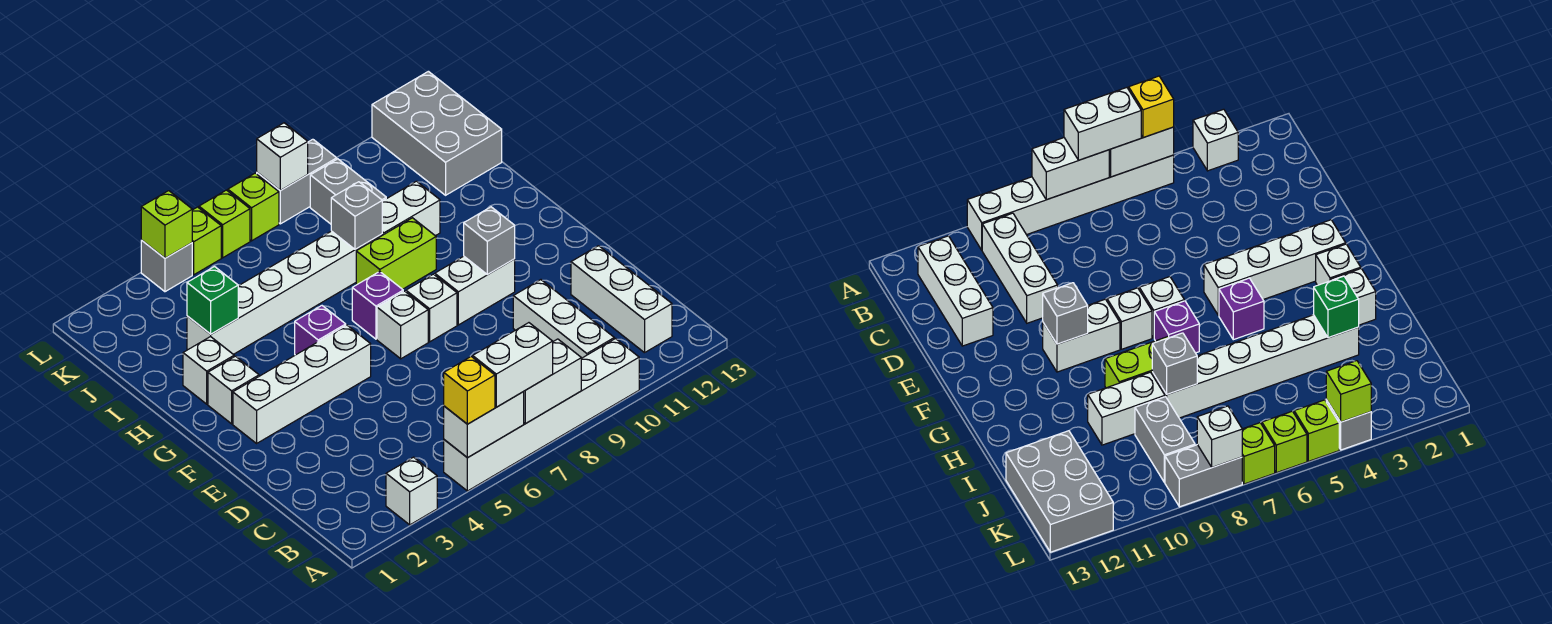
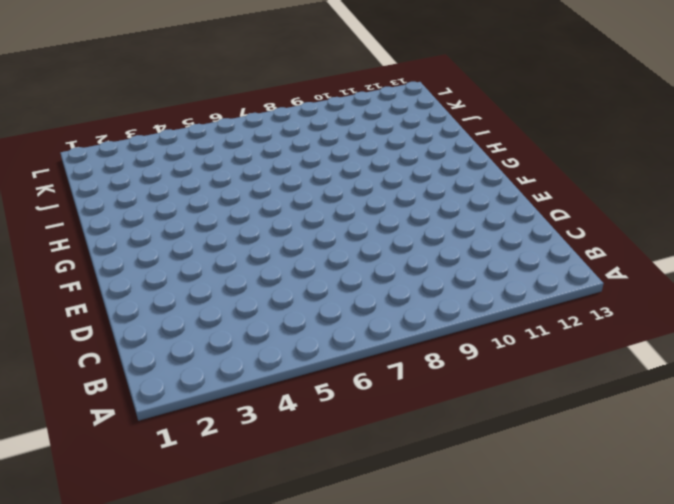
none -> white brick A3 level 1
none -> white brick A5:A10 level 1
none -> white brick B10:D10 level 1
none -> white brick B12:D12 level 1

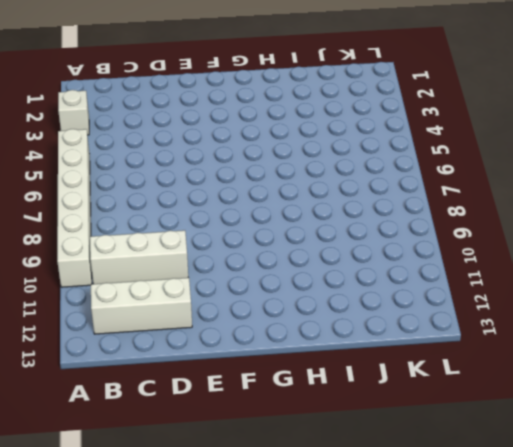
none -> white brick F2:F5 level 1
none -> white brick F7 level 1
none -> white brick F8 level 1
none -> white brick F9:F10 level 1

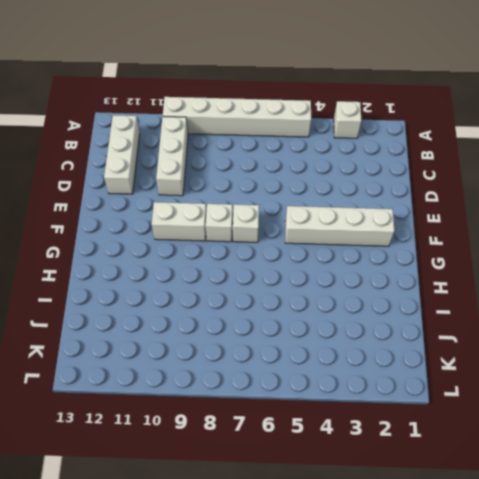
none -> white brick G2 level 1
none -> purple brick G5 level 1
none -> purple brick G7 level 1
none -> white brick H2 level 1

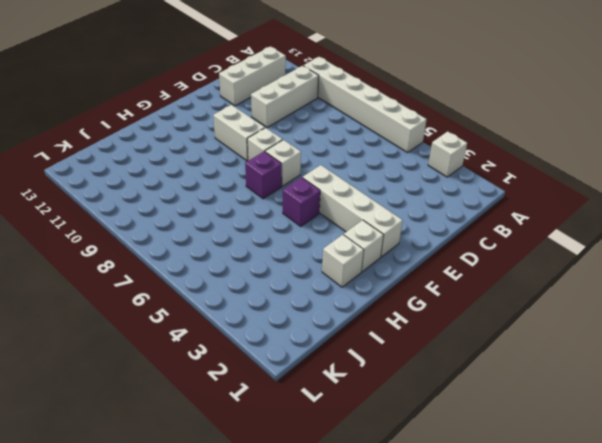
none -> lime brick H8:H9 level 1
none -> white brick I3:I8 level 1
none -> white brick I9:I10 level 1
none -> grey brick J9:K9 level 1

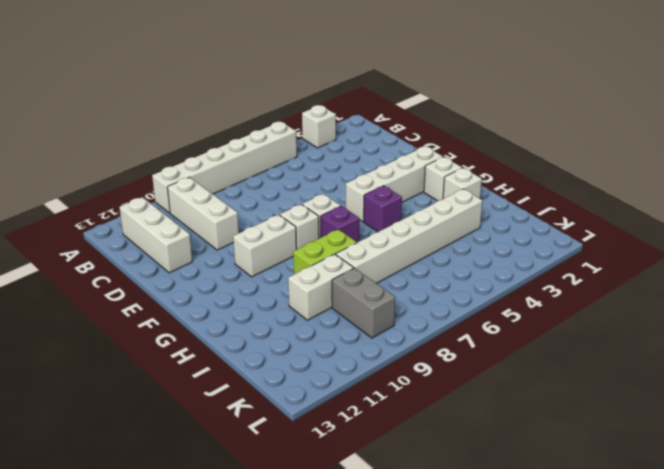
none -> grey brick J12:L13 level 1
none -> grey brick L4 level 1
none -> lime brick L5 level 1
none -> lime brick L6 level 1

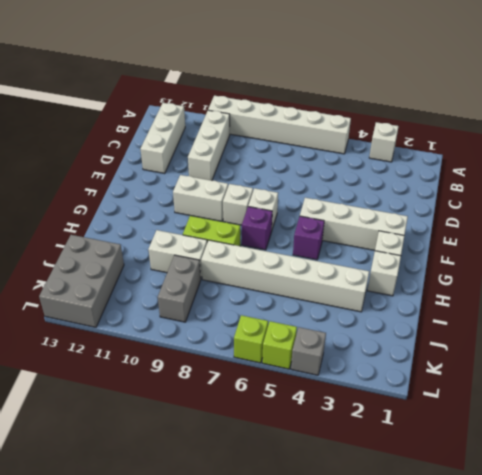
none -> lime brick L7 level 1
none -> grey brick L8:L9 level 1
none -> white brick A5:A6 level 2
none -> white brick A7:A8 level 2

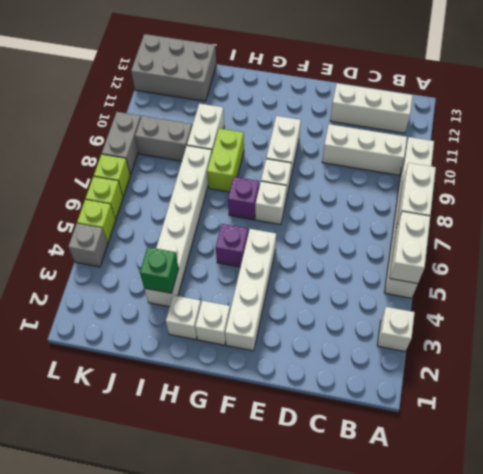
none -> grey brick F10 level 2
none -> grey brick I8 level 2
none -> lime brick L4 level 2
none -> white brick L8 level 2

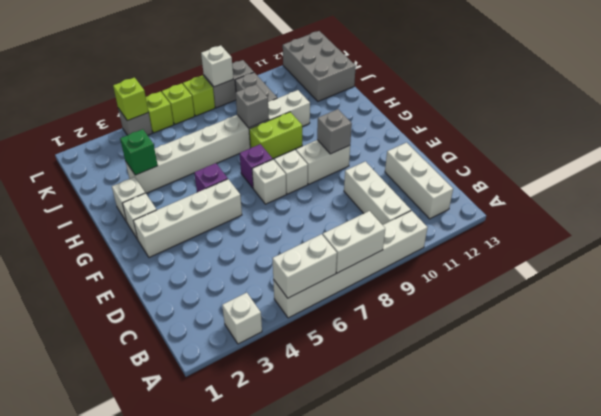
none -> yellow brick A5 level 3
none -> white brick A6:A7 level 3

